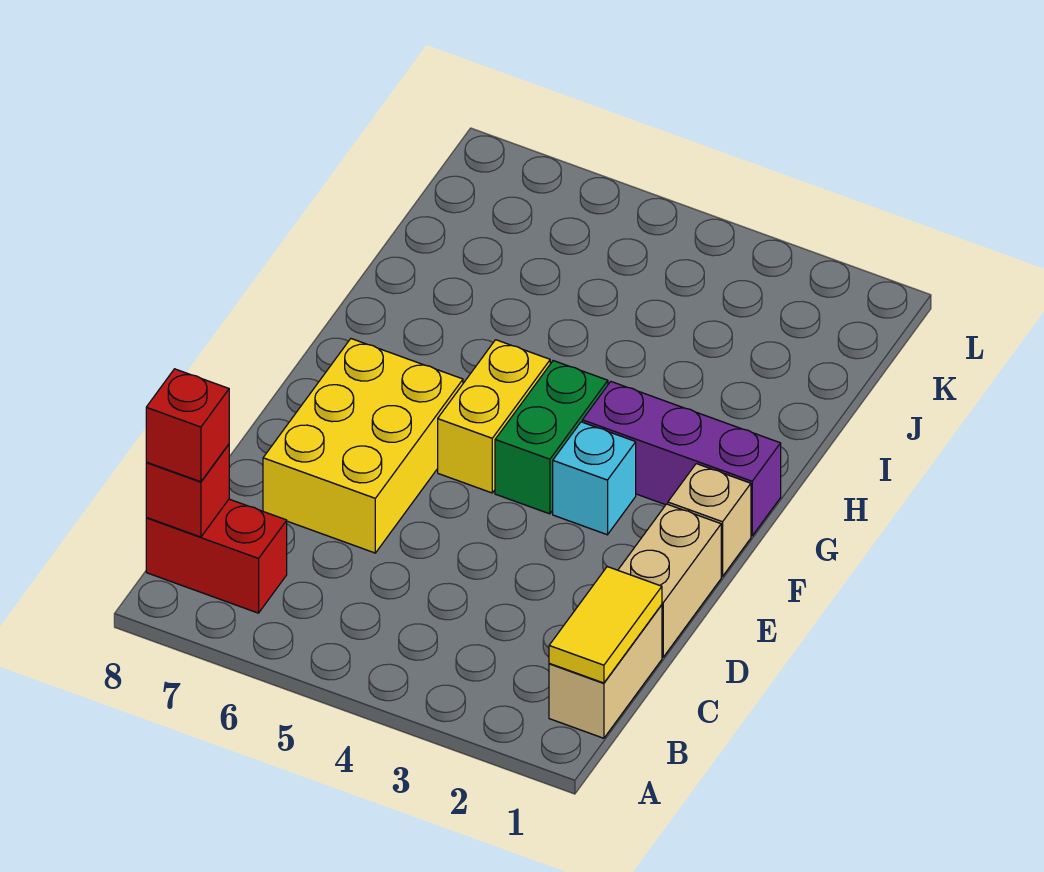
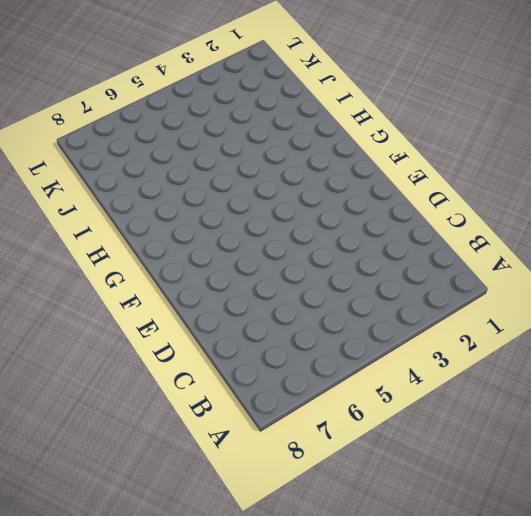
none -> tan brick B1:C1 level 1
none -> red brick B7:B8 level 1
none -> tan brick D1:E1 level 1

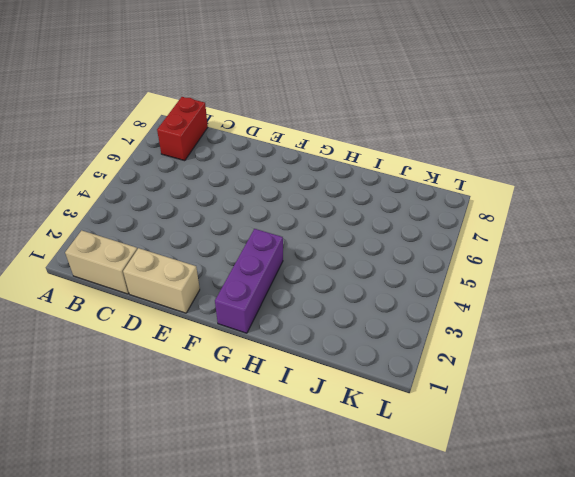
none -> yellow brick D6:F7 level 1
none -> tan brick F1 level 1
none -> cyan brick F3 level 1

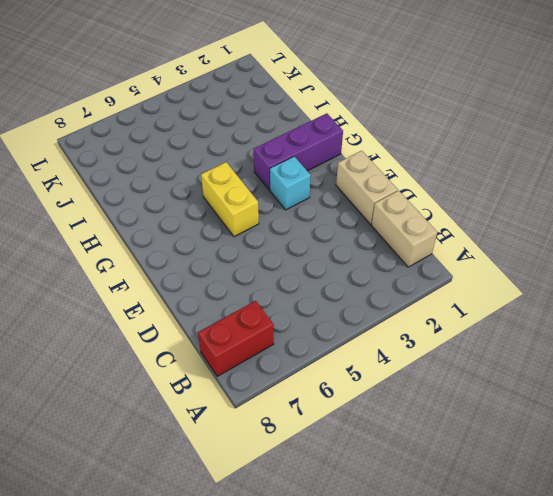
none -> yellow brick D6:F7 level 1
none -> tan brick F1 level 1
none -> green brick F4:G4 level 1

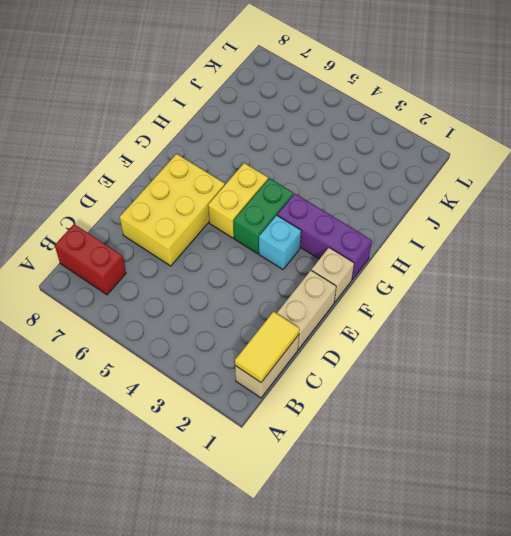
none -> red brick B8 level 2
none -> red brick B8 level 3

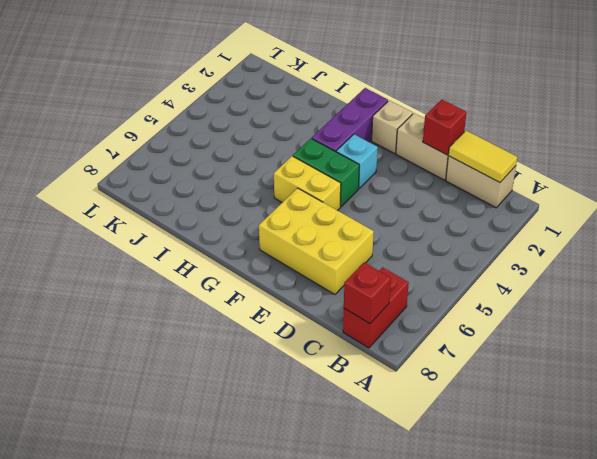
red brick D1 level 2 -> red brick B8 level 3

